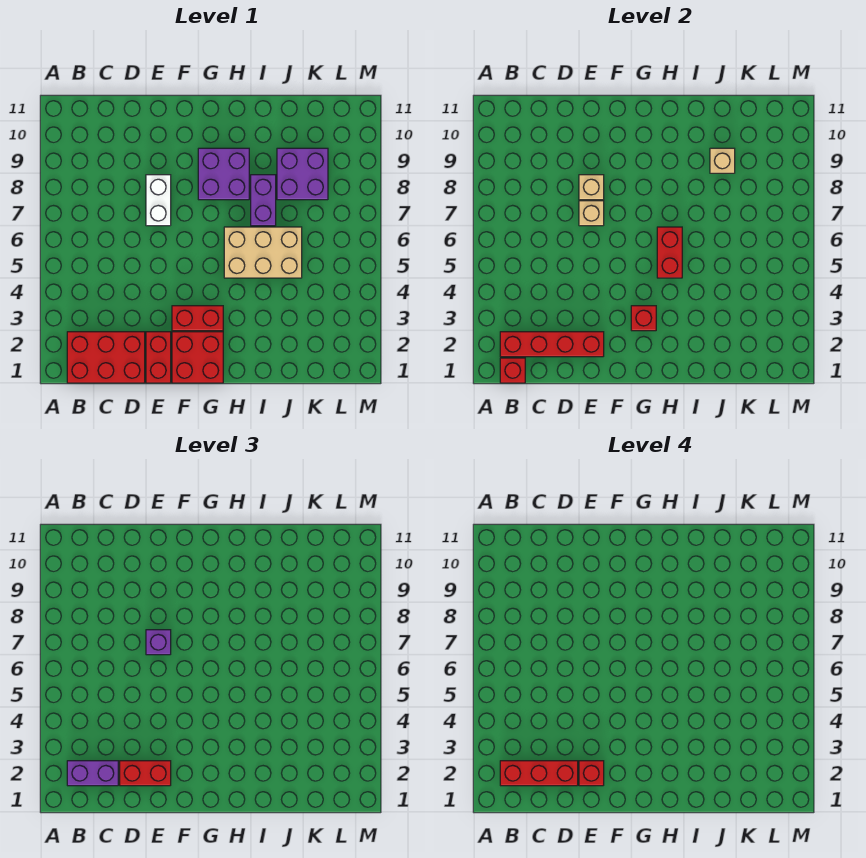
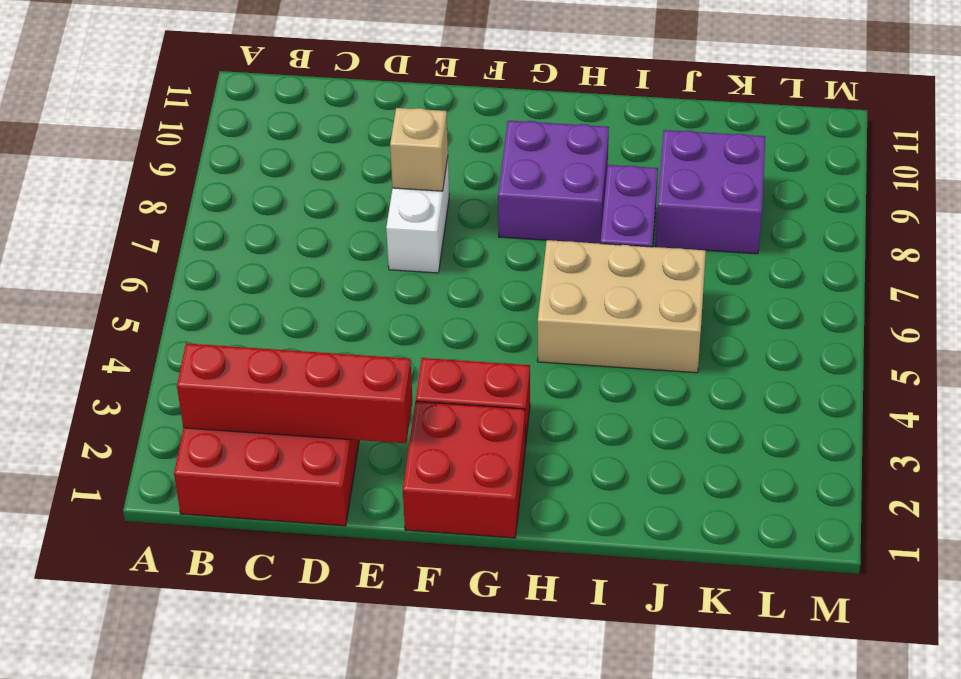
none -> red brick E1:E2 level 1
none -> red brick B1 level 2
none -> tan brick E7 level 2

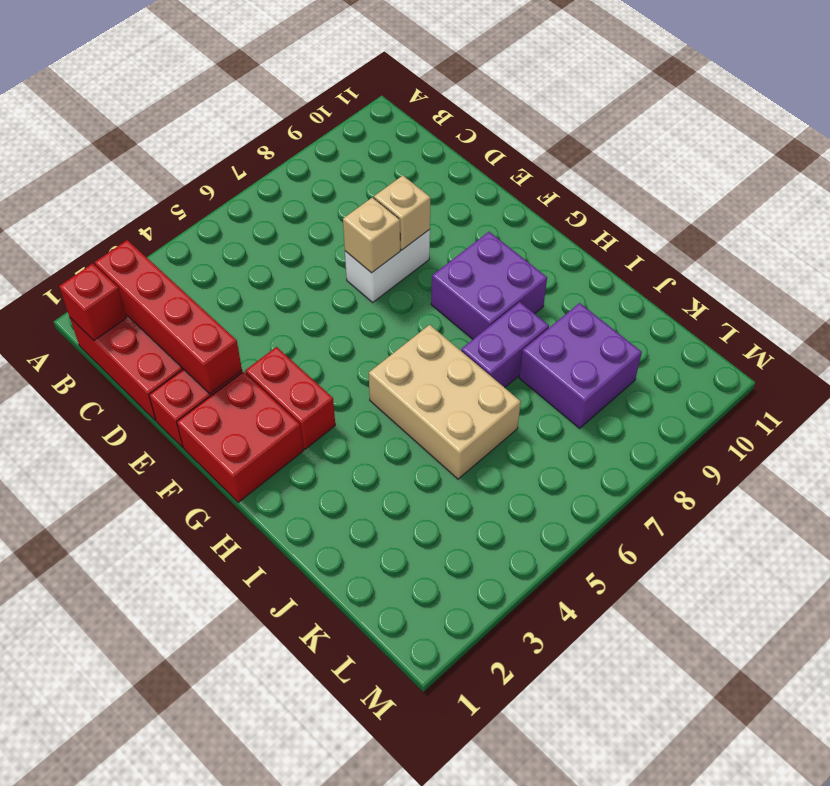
none -> red brick G3 level 2
none -> red brick H5:H6 level 2
none -> tan brick J9 level 2

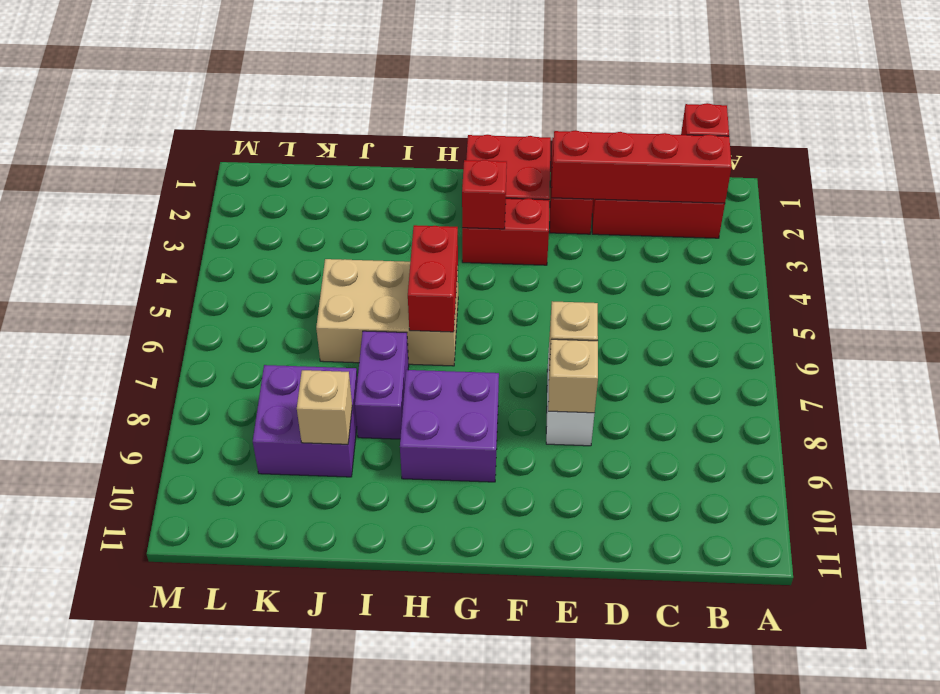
none -> purple brick B2:C2 level 3
none -> red brick D2:E2 level 3
none -> purple brick E7 level 3

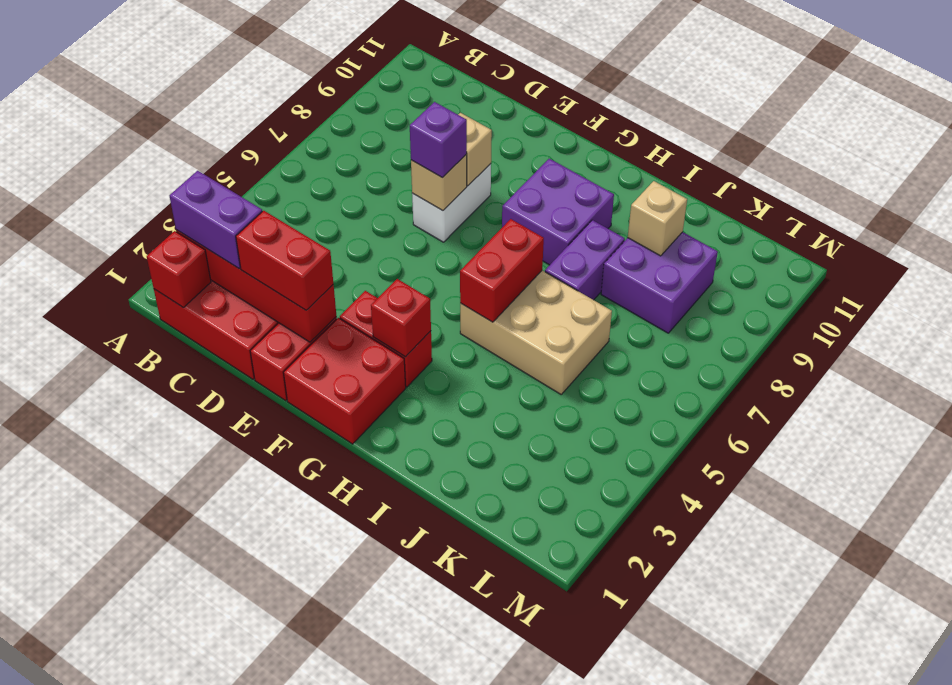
none -> red brick B2:D2 level 4
none -> red brick E2 level 4

